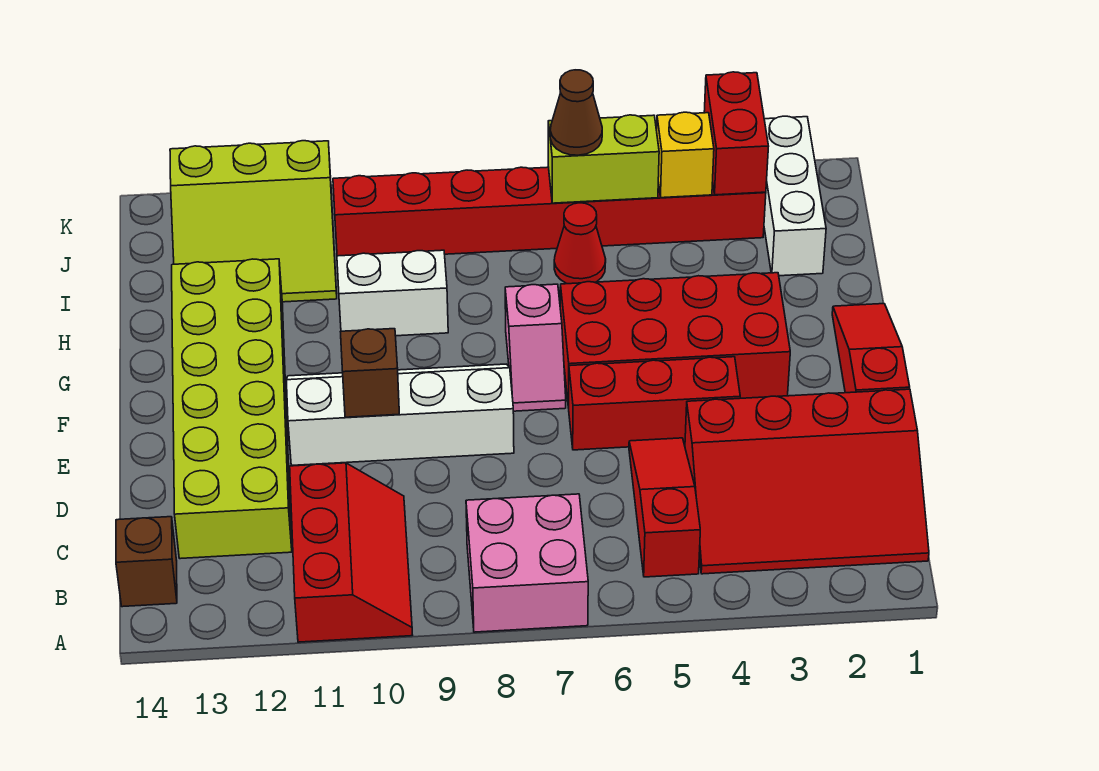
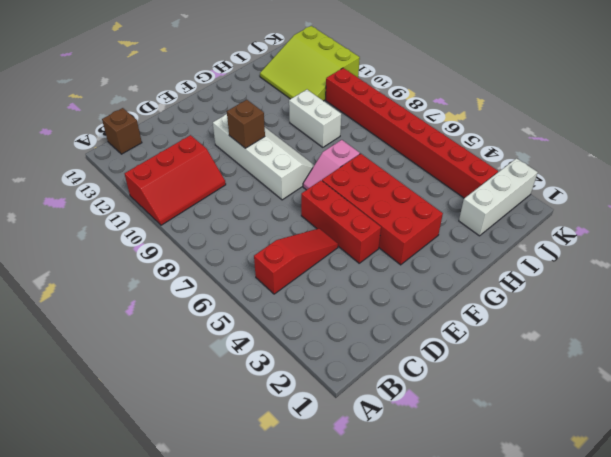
none -> pink brick A7:B8 level 1
none -> red slope B1:D4 level 1 top D
none -> lime brick C12:H13 level 1

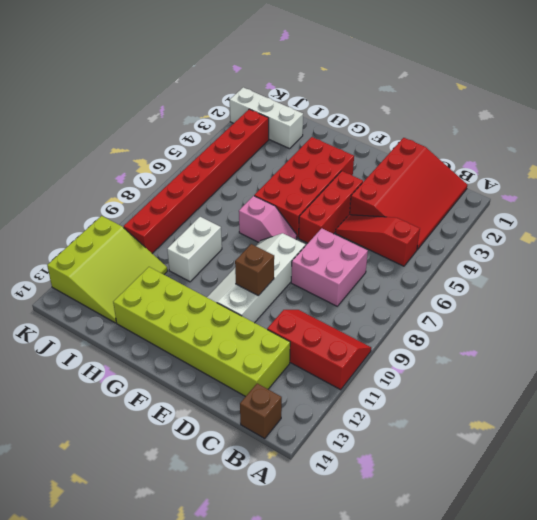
pink brick C7:D8 level 1 -> pink brick A7:B8 level 1
none -> red slope E1:G1 level 1 top E
none -> red cone I6 level 1
none -> red brick J3:K3 level 2

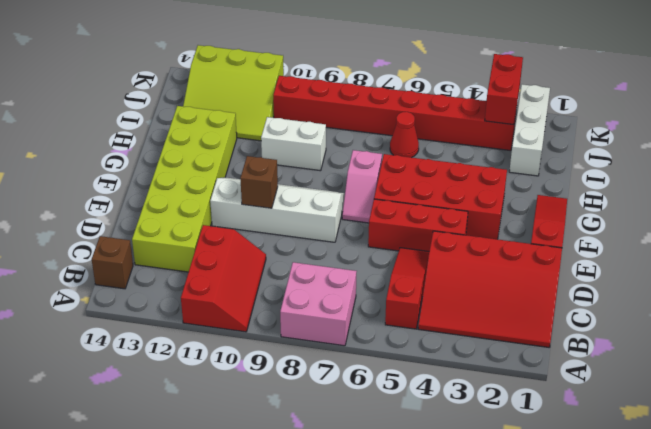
none -> yellow brick J4 level 2
none -> lime brick J5:J6 level 2
none -> brown cone J6 level 3

